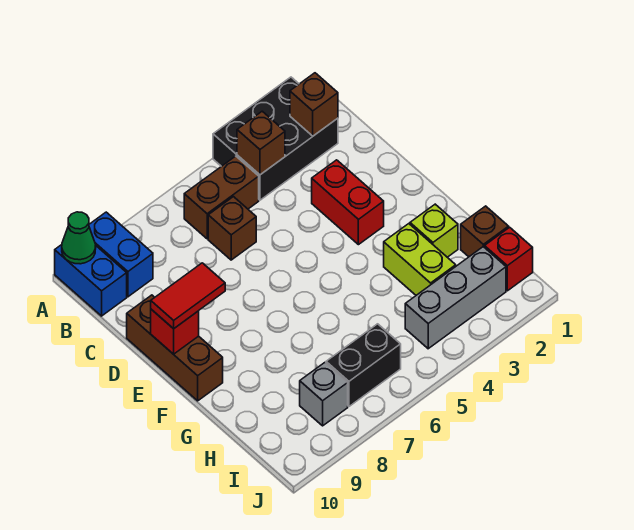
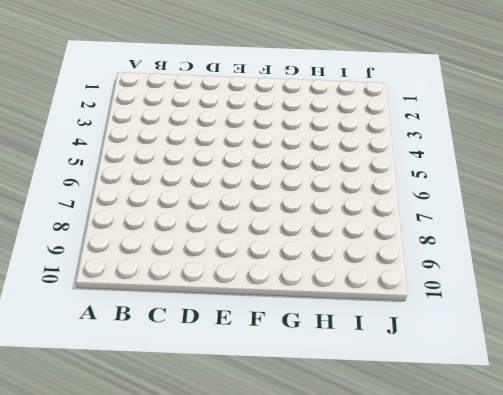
none -> black brick A2:B4 level 1
none -> blue brick A9:B9 level 1
none -> blue brick A10:B10 level 1

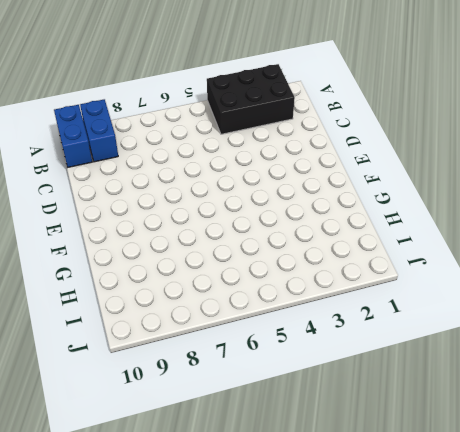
none -> brown brick B5:B6 level 1
none -> brown brick C6 level 1
none -> red brick D3:E3 level 1

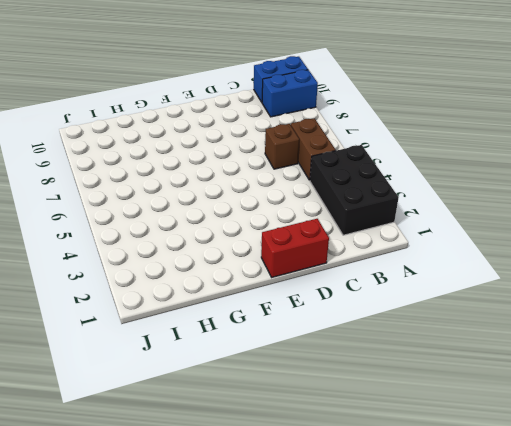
red brick D1:E1 level 1 -> red brick D3:E3 level 1
none -> brown brick D10:F10 level 1
none -> lime brick G2 level 1
none -> lime brick G3:H3 level 1

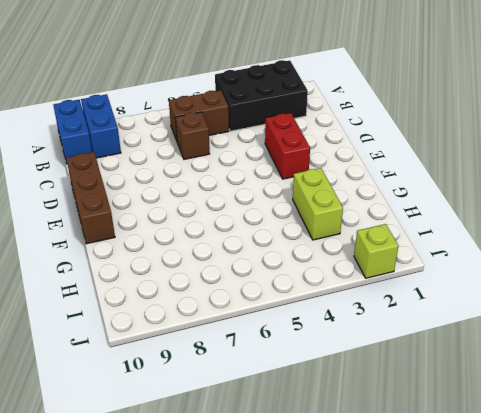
lime brick J2 level 1 -> lime brick G2 level 1
none -> brown brick H1 level 1
none -> red brick I1 level 1
none -> grey brick I2:I4 level 1

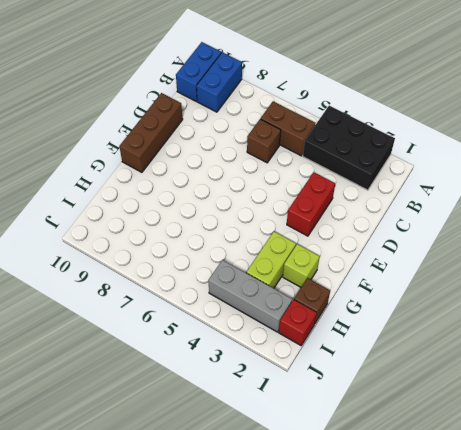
none -> black brick I6:I7 level 1
none -> grey brick I8 level 1
none -> green cone A10 level 2

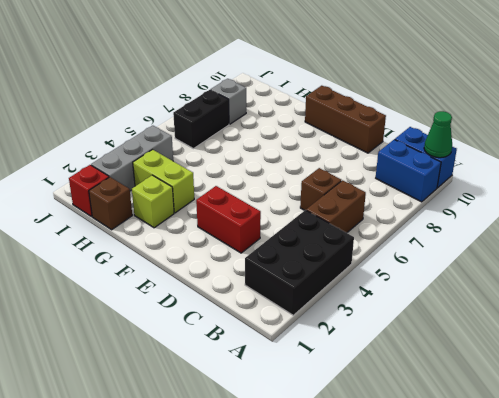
none -> brown brick B2 level 2
none -> brown brick B4 level 2
none -> red brick E10 level 2

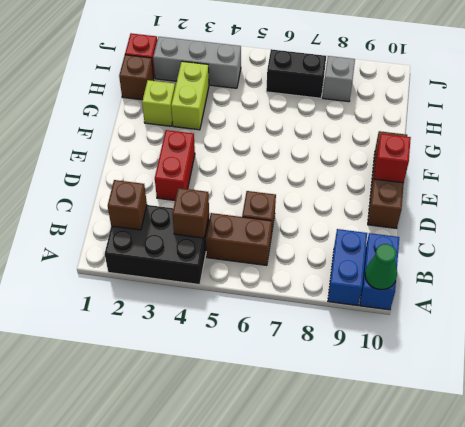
none -> red tile E9:E10 level 3

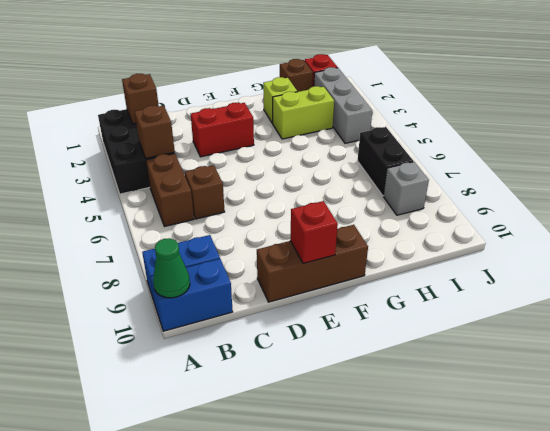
none -> red tile E9:E10 level 3

